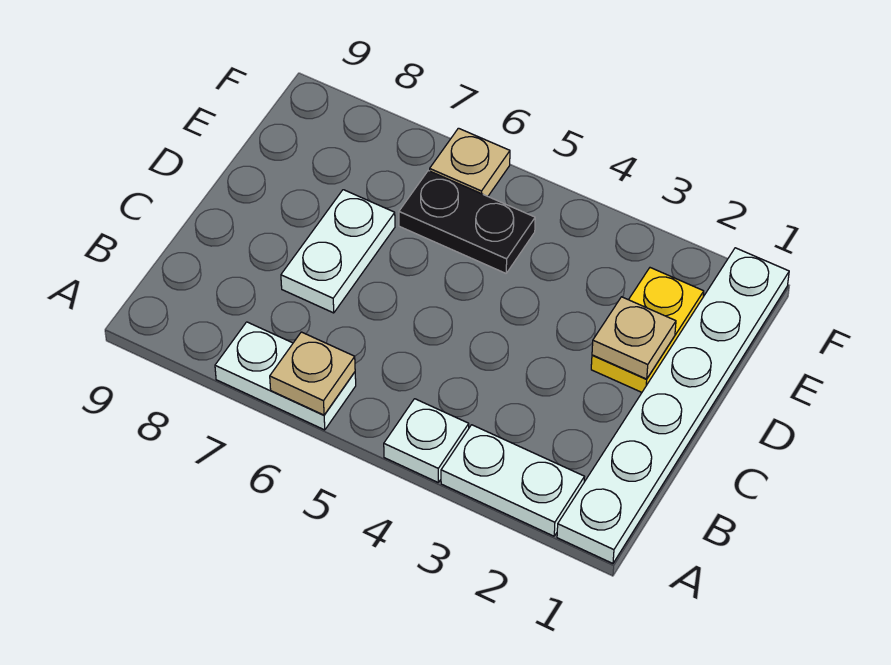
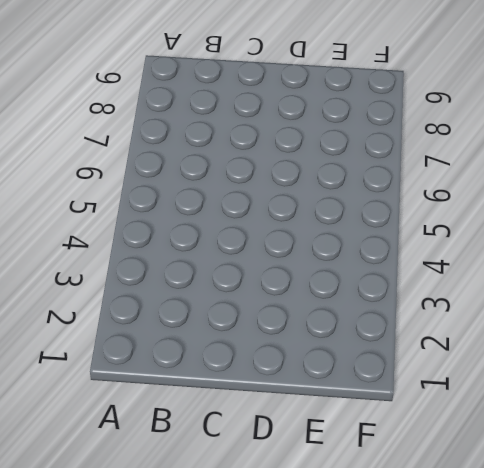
none -> white plate A1:F1 level 1
none -> white plate A2:A3 level 1

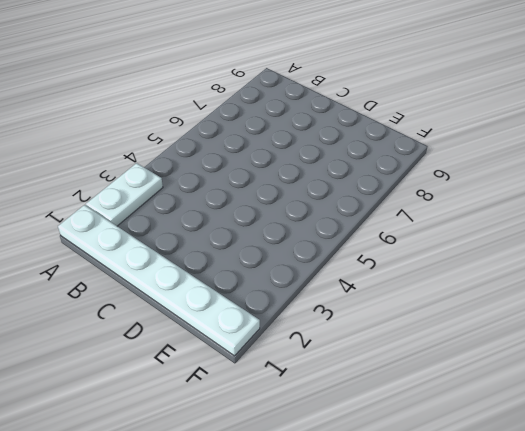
none -> white plate A4 level 1
none -> white plate A6:A7 level 1

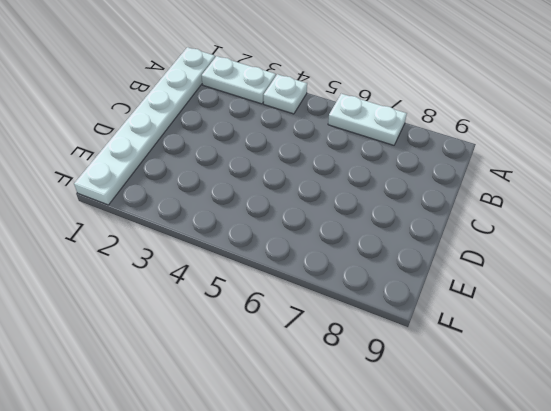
none -> white plate C7:D7 level 1
none -> yellow plate D2:E2 level 1

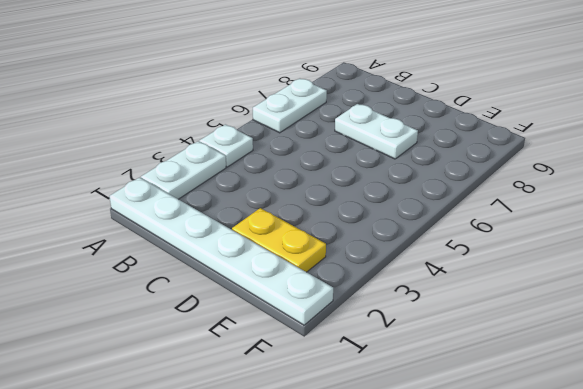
none -> black plate E5:E6 level 1
none -> tan plate F6 level 1

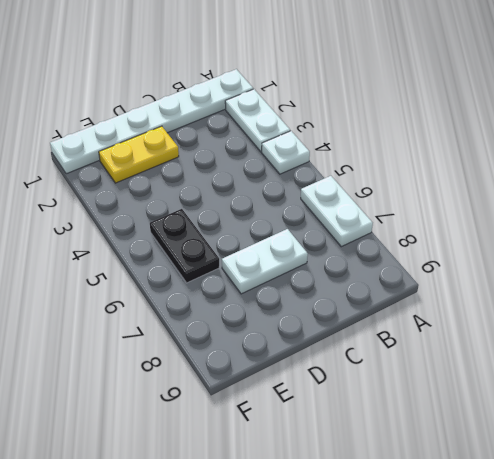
none -> tan plate F6 level 1
none -> tan plate A6 level 2

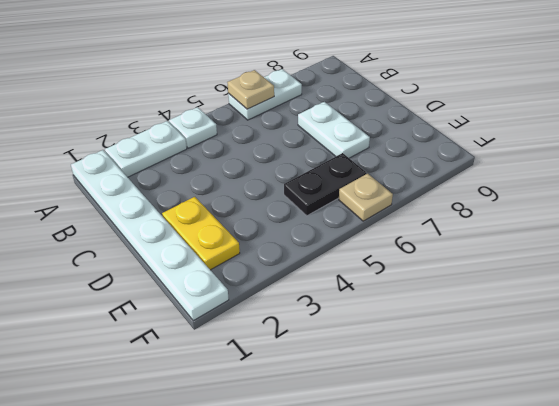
none -> tan plate D2 level 2

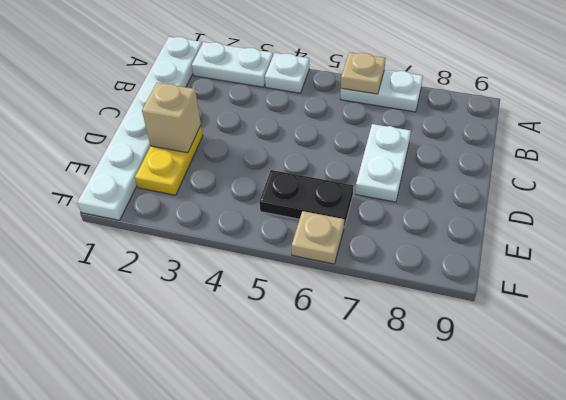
tan brick D2 level 2 -> tan plate D2 level 2

